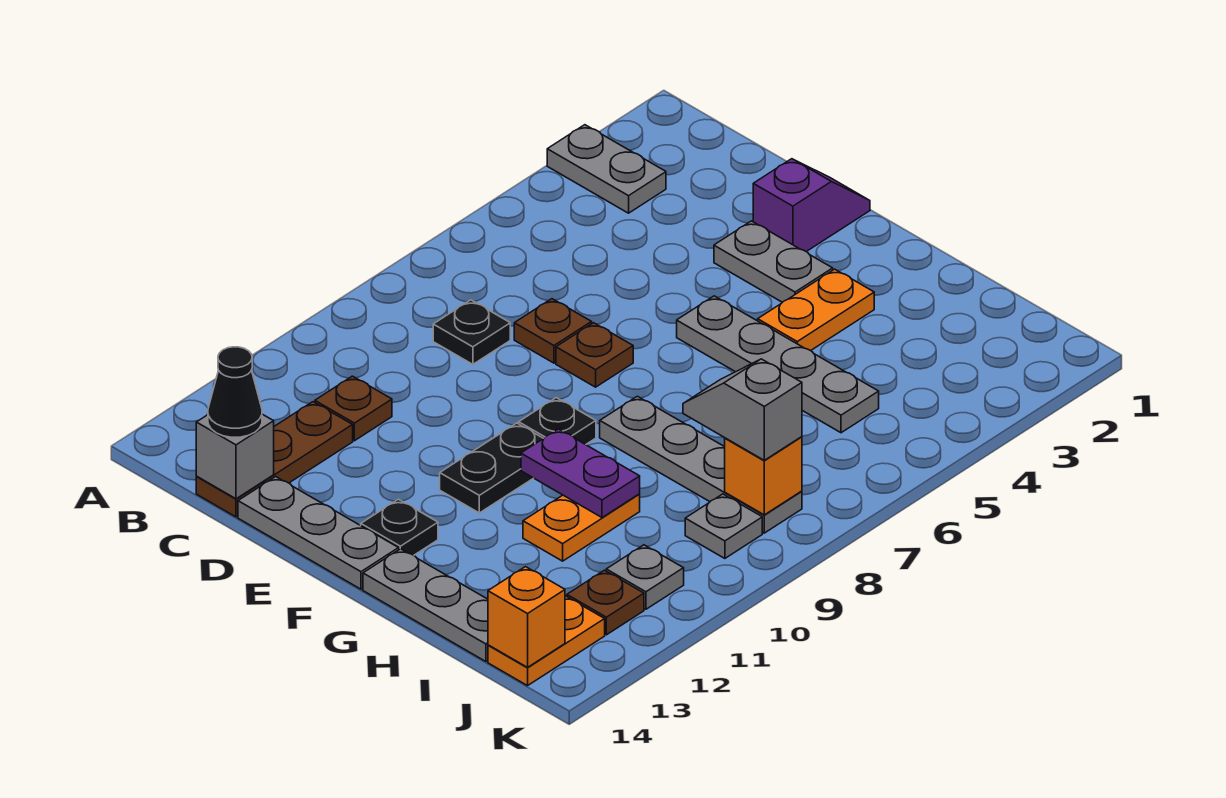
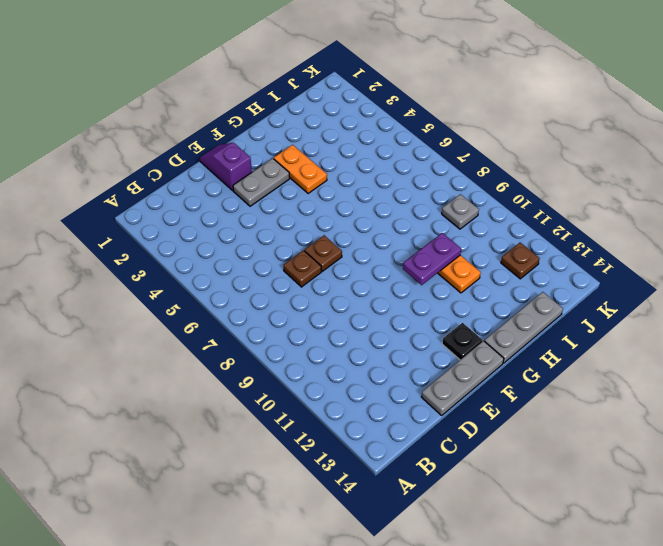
none -> grey plate A3:B3 level 1
none -> black plate C8 level 1
none -> brown plate C11 level 1

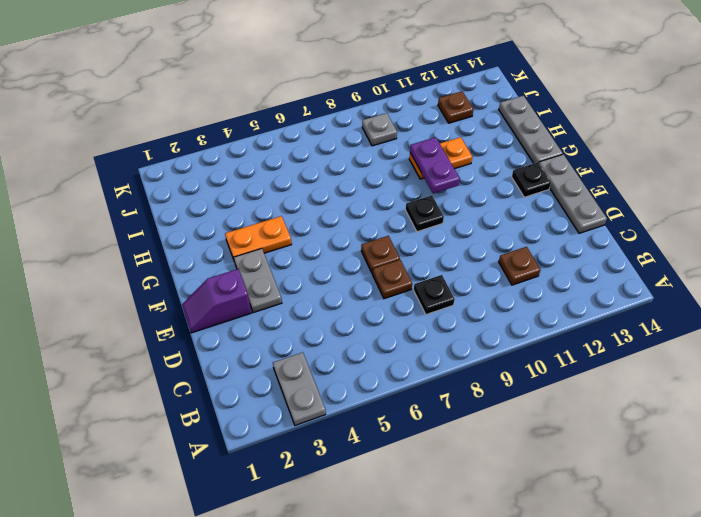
none -> brown plate C12:C14 level 1
none -> grey plate F5:I5 level 1
none -> black plate F10:F11 level 1

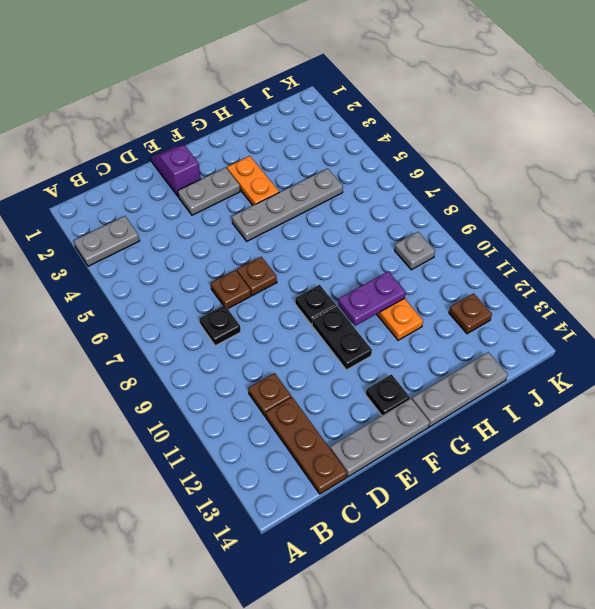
none -> grey plate G8:J8 level 1
none -> grey plate J11 level 1
none -> orange plate J13:J14 level 1

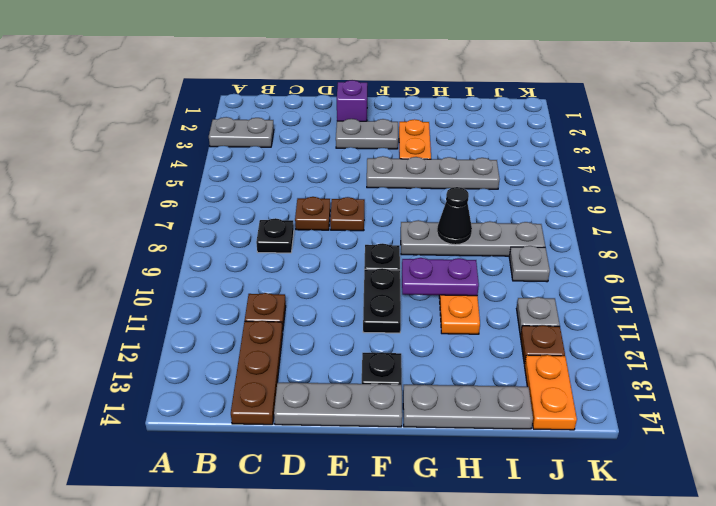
black cone H8 level 2 -> black cone C14 level 3
none -> grey brick C14 level 2
none -> orange brick J8 level 2
none -> orange brick J14 level 2

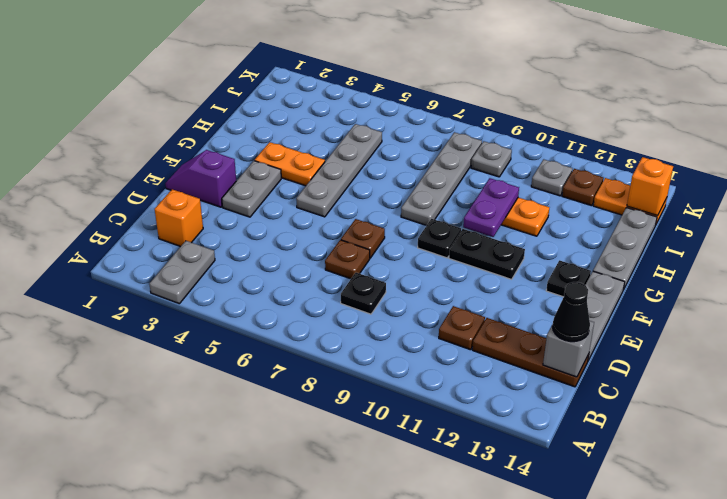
orange brick C2 level 1 -> orange brick J8 level 2
none -> grey slope I8:J8 level 3 top J

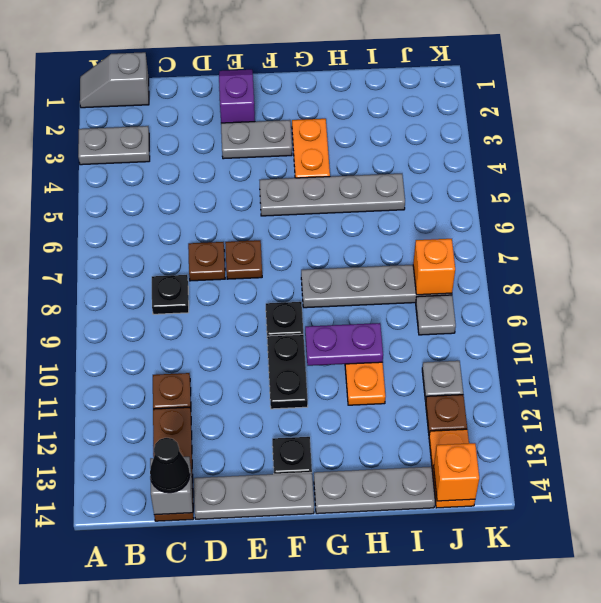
grey slope A1:B1 level 1 top B -> grey slope I8:J8 level 3 top J

